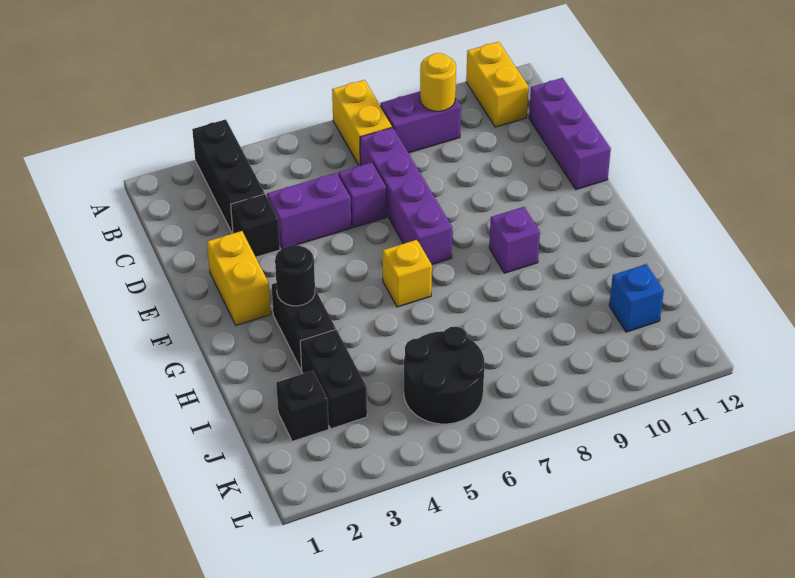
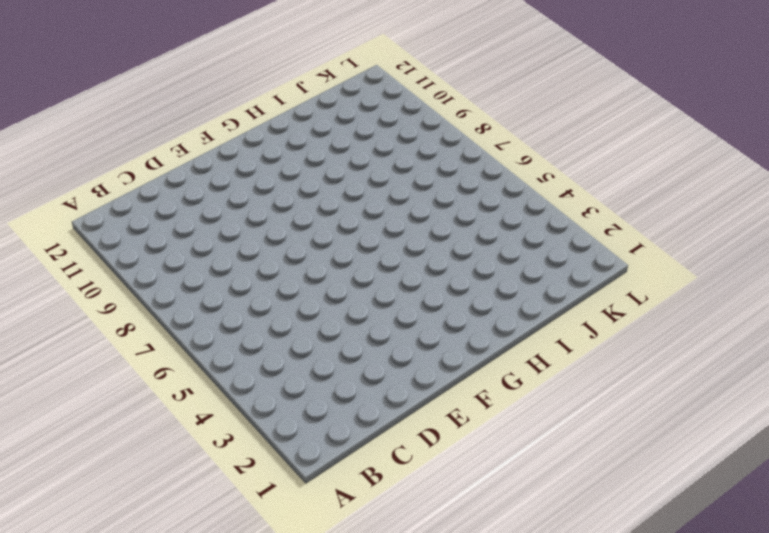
none -> black brick A3:C3 level 1
none -> yellow brick A7:B7 level 1
none -> yellow brick A11:B11 level 1

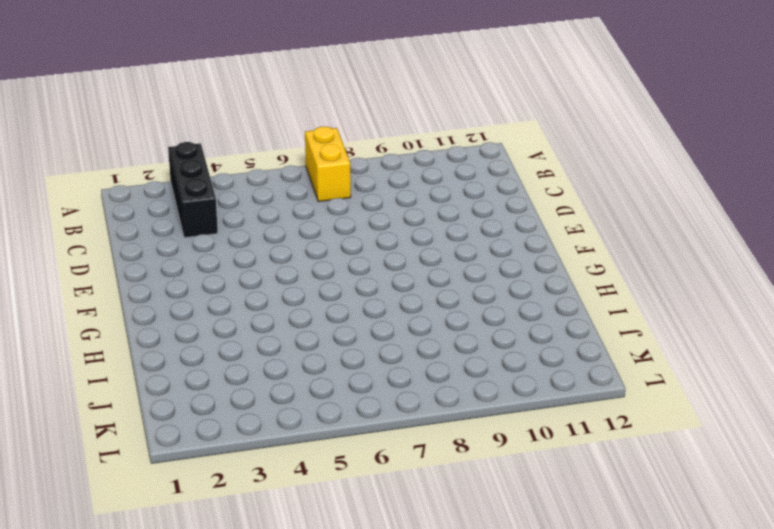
none -> yellow brick A11:B11 level 1
none -> purple brick B8:B9 level 1
none -> purple brick C7:F7 level 1

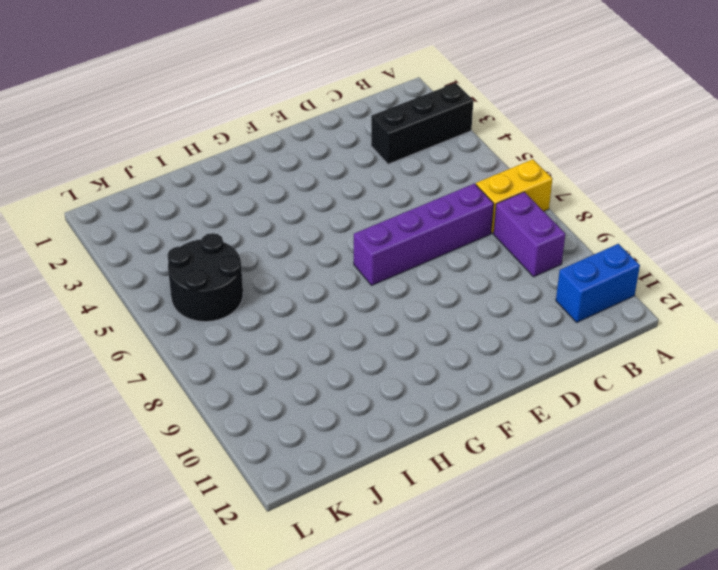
blue brick A11:B11 level 1 -> yellow brick A11:B11 level 1
none -> purple brick C12:E12 level 1
none -> black brick D3 level 1
none -> purple brick D4:D5 level 1

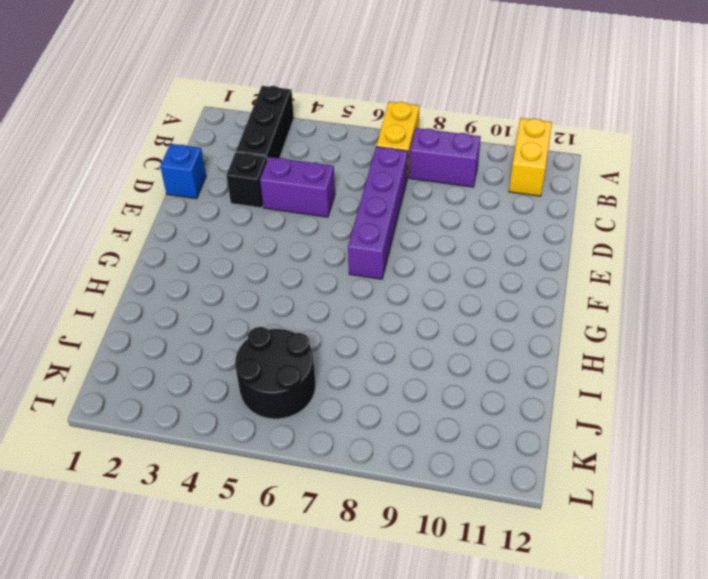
blue brick D1 level 1 -> blue brick J11 level 1
none -> purple brick C12:E12 level 1
none -> purple brick D6 level 1
none -> yellow brick E2:F2 level 1

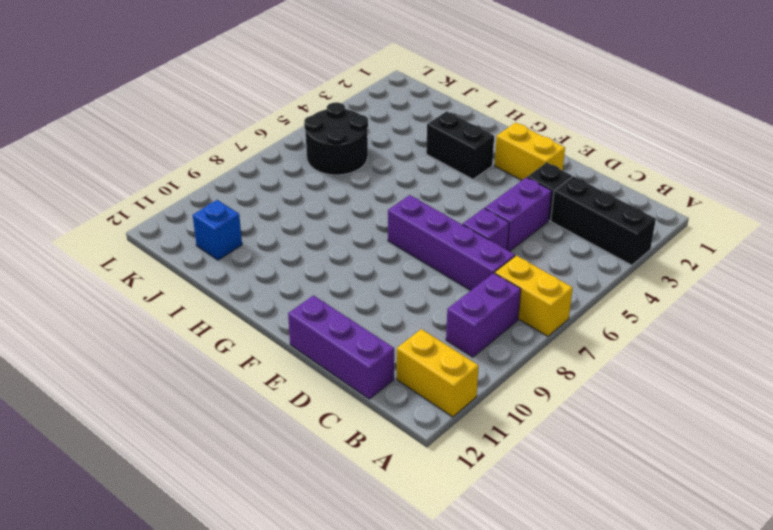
none -> yellow brick G6 level 1
none -> purple brick G9 level 1
none -> black brick I3:J3 level 1

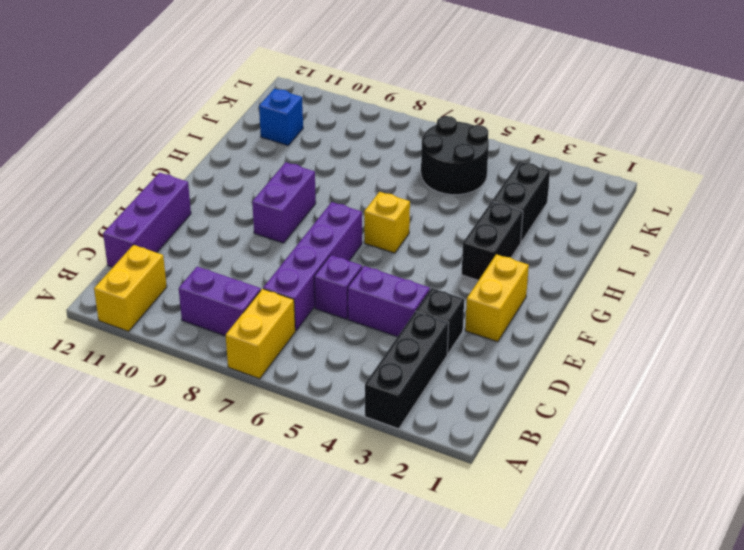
purple brick F9:G9 level 1 -> purple brick G9 level 1
none -> black brick J2 level 1
none -> yellow round brick B9 level 2
none -> black round brick G3 level 2

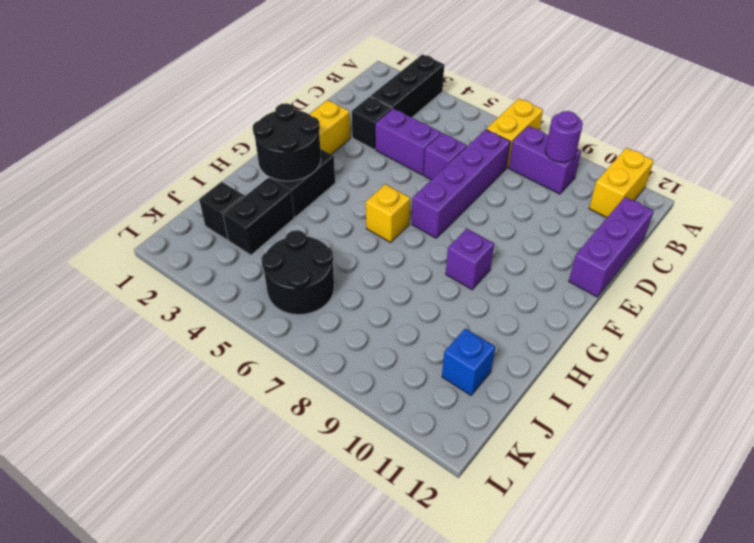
purple round brick B9 level 2 -> yellow round brick B9 level 2
black round brick G2:H3 level 2 -> black round brick G3 level 2

